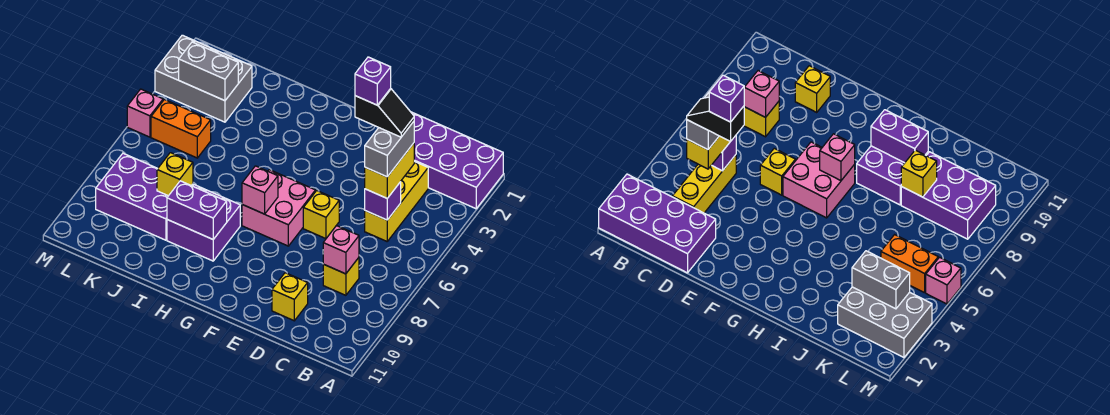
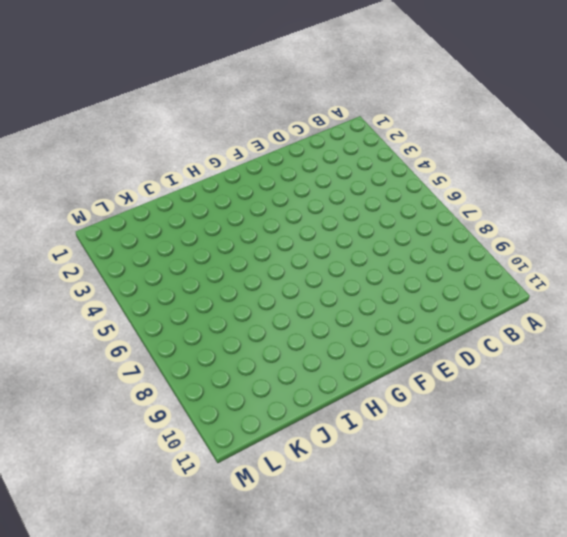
none -> purple brick A1:D2 level 1
none -> yellow brick C3:C5 level 1
none -> yellow brick C8 level 1

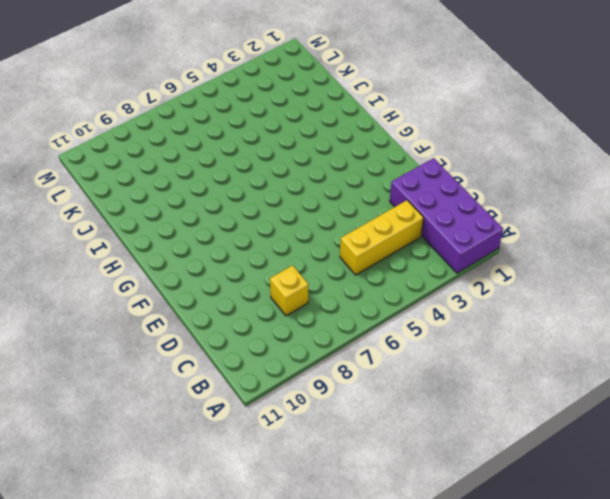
none -> yellow brick D10 level 1
none -> yellow brick E6 level 1
none -> pink brick F6:G7 level 1

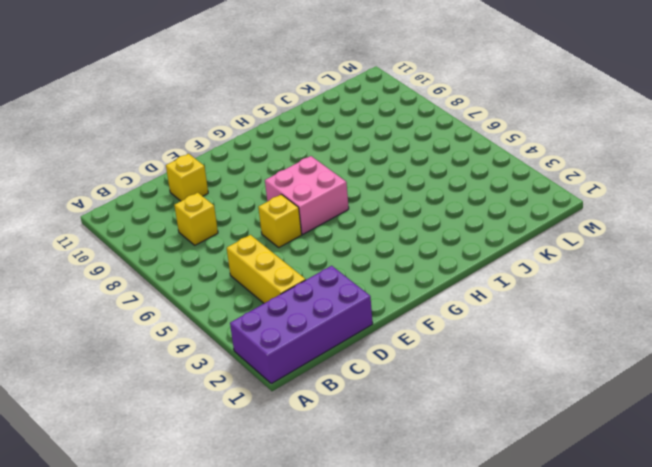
none -> purple brick H8:I9 level 1
none -> purple brick J8:L9 level 1
none -> grey brick K2:M3 level 1

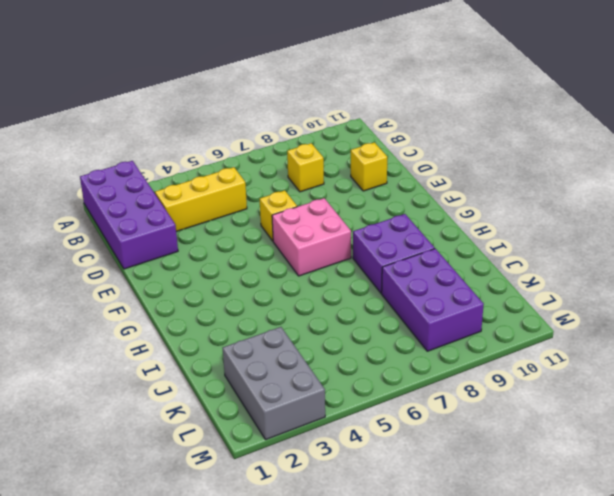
none -> orange brick K5:L5 level 1
none -> pink brick M5 level 1
none -> purple brick C5 level 2

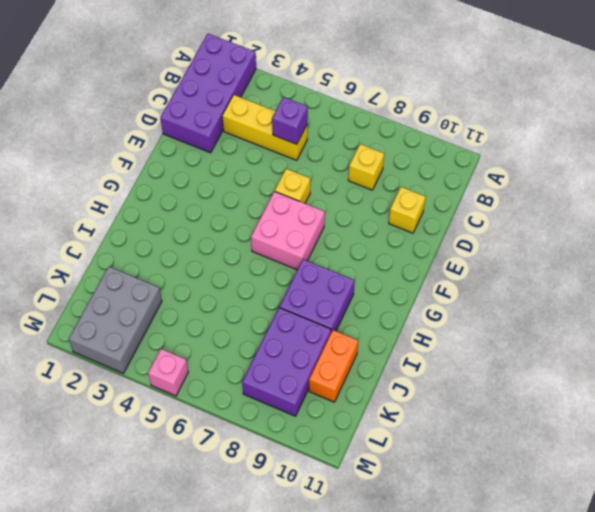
orange brick J10:K10 level 1 -> orange brick K5:L5 level 1
none -> pink brick C8 level 2
none -> pink brick G7 level 2
none -> purple brick H9:I9 level 2

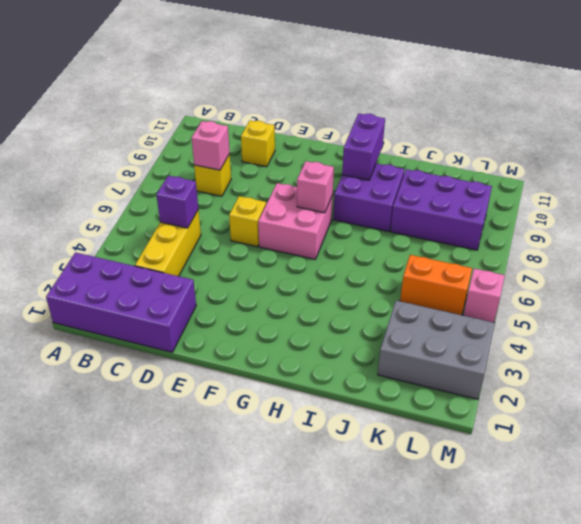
purple brick H9:H10 level 2 -> purple brick H9:I9 level 2
none -> yellow brick J8 level 2
none -> grey brick K3:L3 level 2
none -> yellow brick C4:C5 level 3

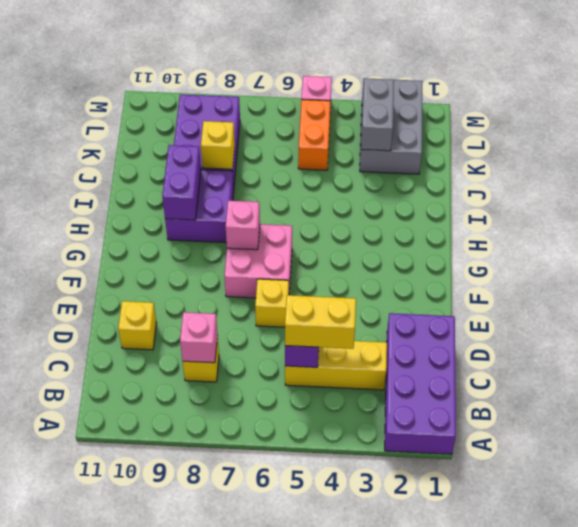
none -> grey brick C4:C5 level 4
none -> black slope C4:D4 level 5 top D
none -> purple brick D4 level 6

